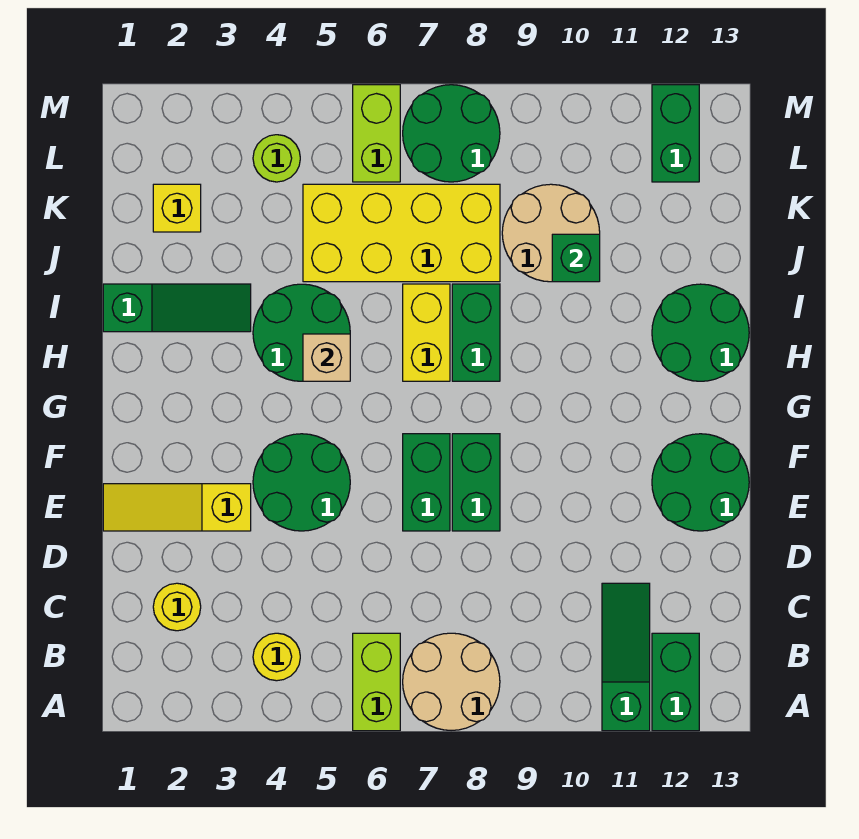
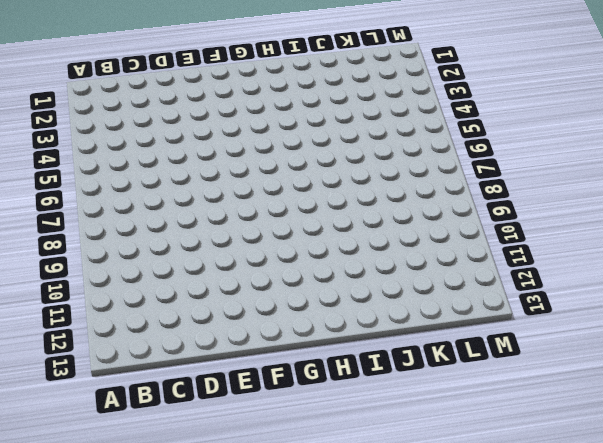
none -> lime brick A6:B6 level 1
none -> tan round brick A7:B8 level 1
none -> green slope A11:C11 level 1 top A

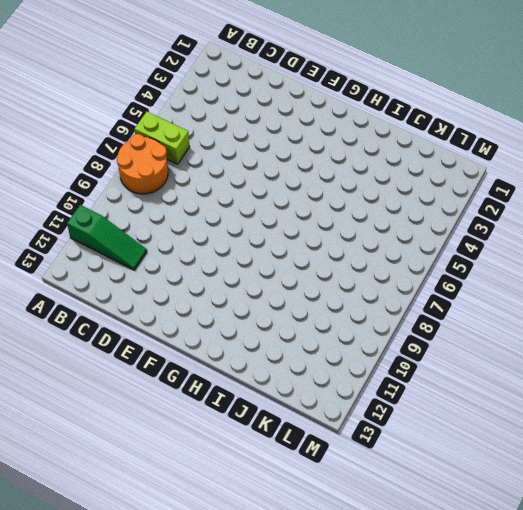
orange round brick A7:B8 level 1 -> tan round brick A7:B8 level 1
none -> green brick A12:B12 level 1
none -> yellow round brick B4 level 1
none -> yellow round brick C2 level 1

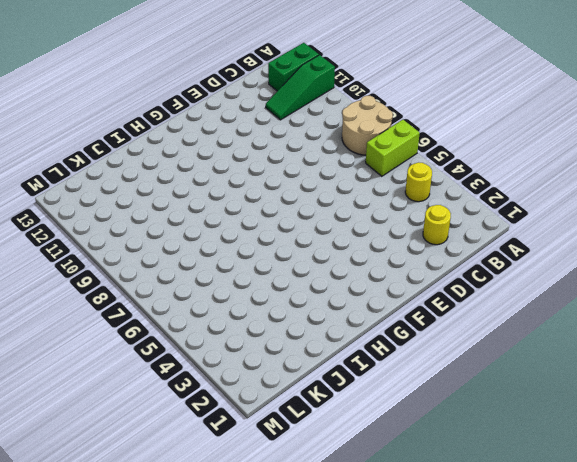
none -> yellow slope E1:E3 level 1 top 3
none -> green round brick E4:F5 level 1
none -> green brick E7:F7 level 1

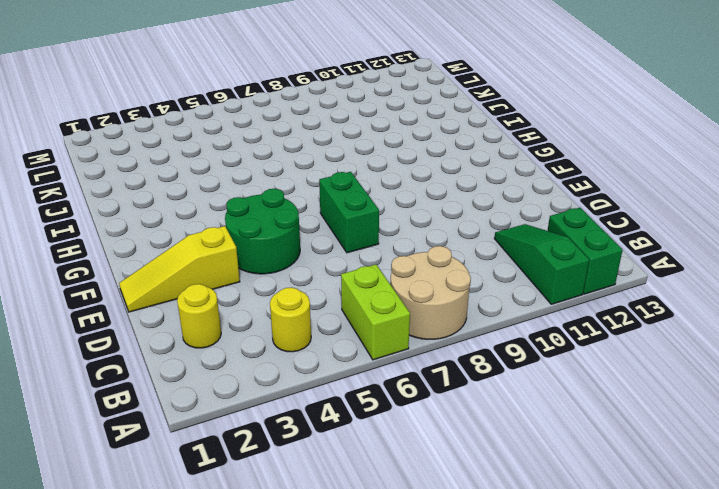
none -> green brick E8:F8 level 1
none -> green round brick E12:F13 level 1
none -> green round brick H4:I5 level 1

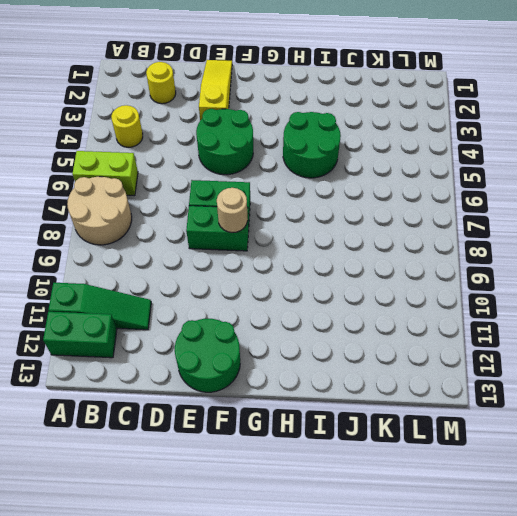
tan round brick F8 level 2 -> none
none -> yellow brick H7:I7 level 1
none -> green brick H8:I8 level 1
none -> green round brick H12:I13 level 1

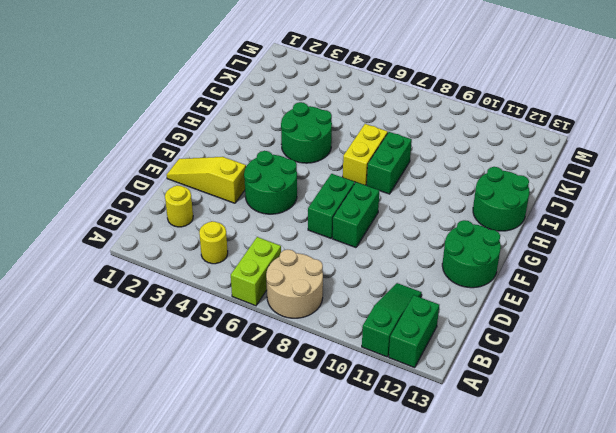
none -> green slope I1:I3 level 1 top 1
none -> yellow brick J5:K8 level 1
none -> tan round brick J9:K10 level 1

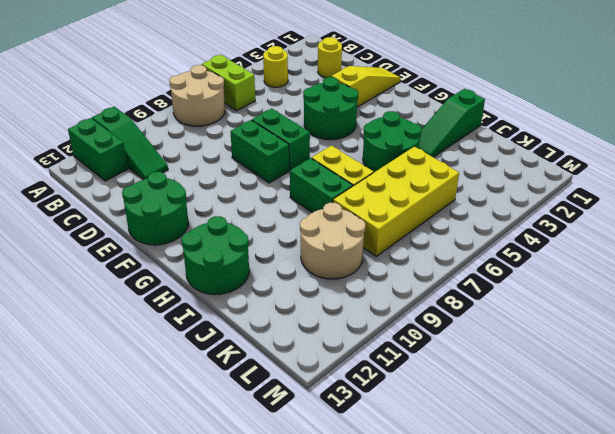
none -> yellow brick K2 level 1
none -> lime round brick L4 level 1
none -> lime brick L6:M6 level 1

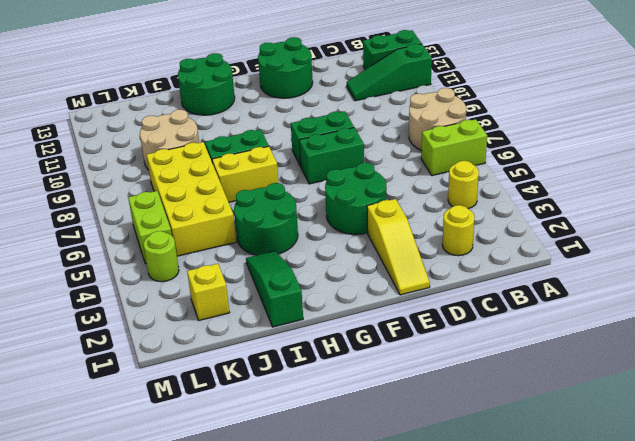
lime brick L5:L6 level 1 -> lime brick L6:M6 level 1
none -> green round brick L7:M8 level 1
none -> green brick L12:M12 level 1
none -> tan brick H5 level 2

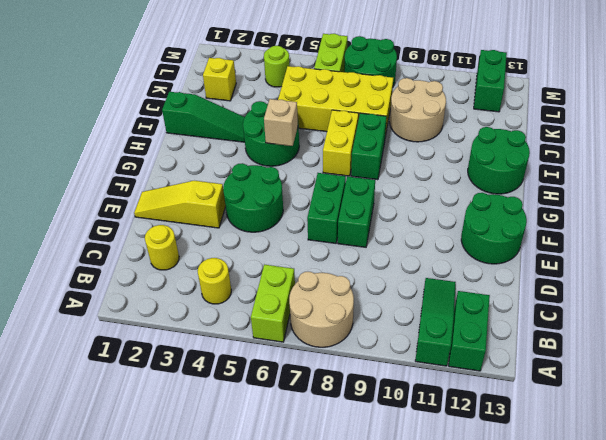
none -> green brick J10 level 2

